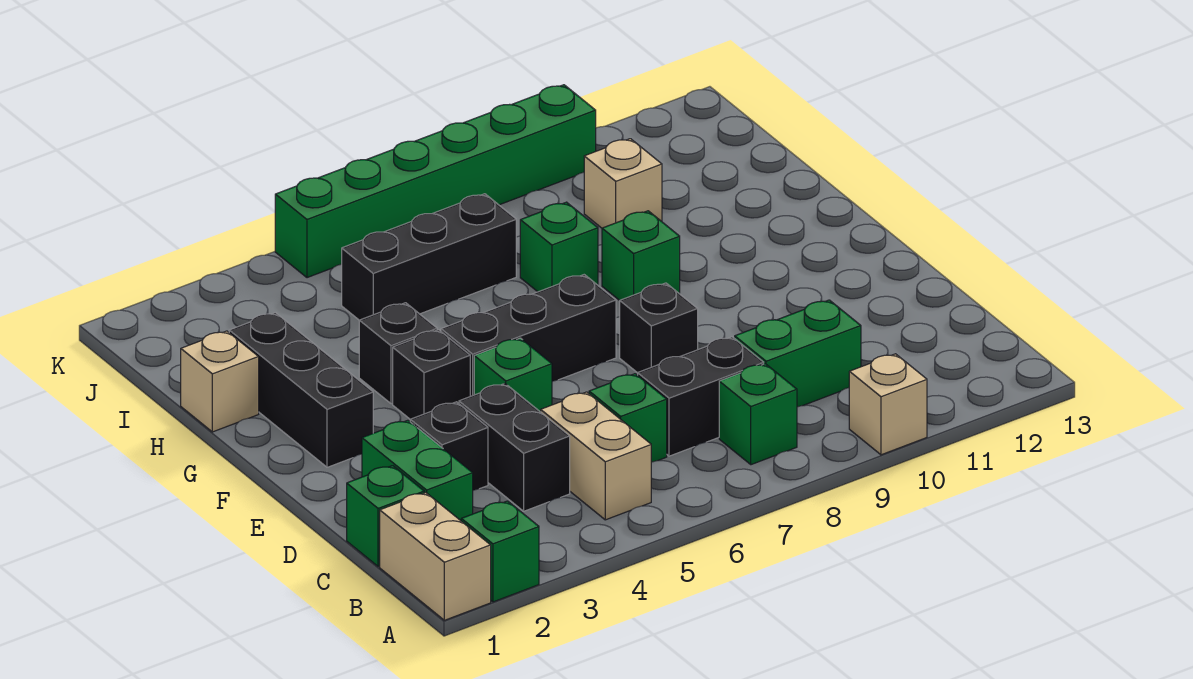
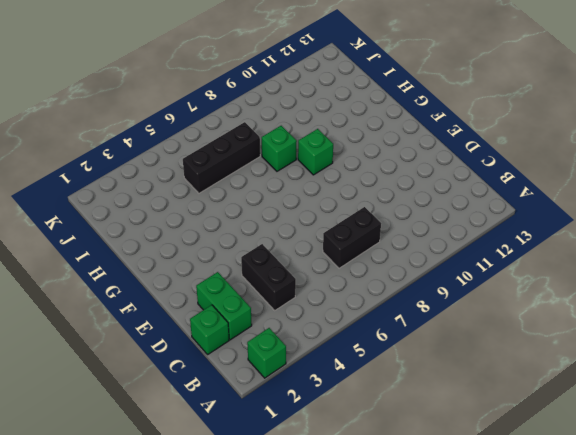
none -> tan brick A1:B1 level 1
none -> tan brick A10 level 1
none -> tan brick B5:C5 level 1

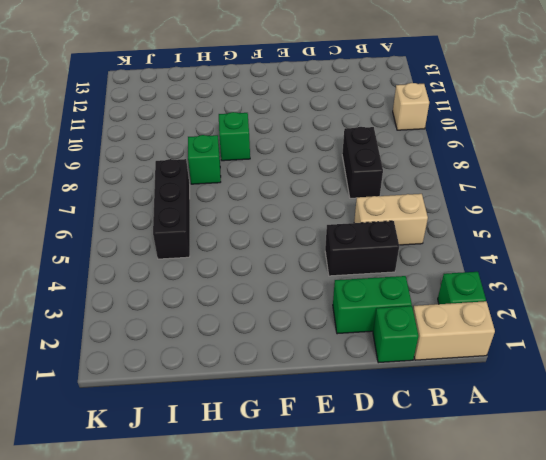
none -> green brick B8 level 1
none -> green brick C6 level 1
none -> green brick C9:C10 level 1

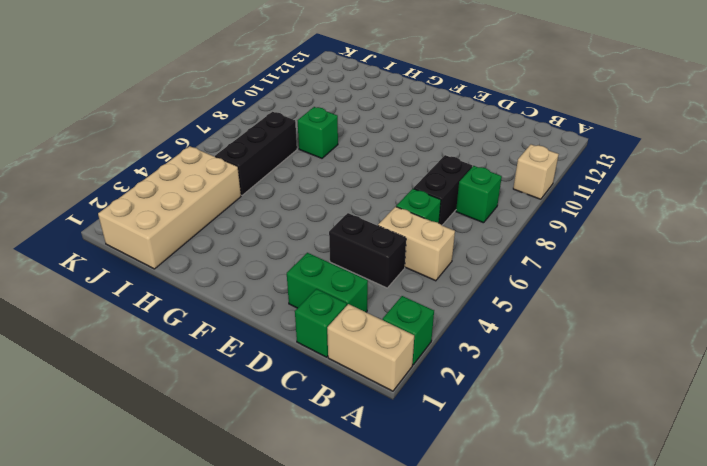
tan brick I1:J4 level 1 -> none
none -> green brick C9:C10 level 1
none -> black brick D3 level 1
none -> green brick E5 level 1

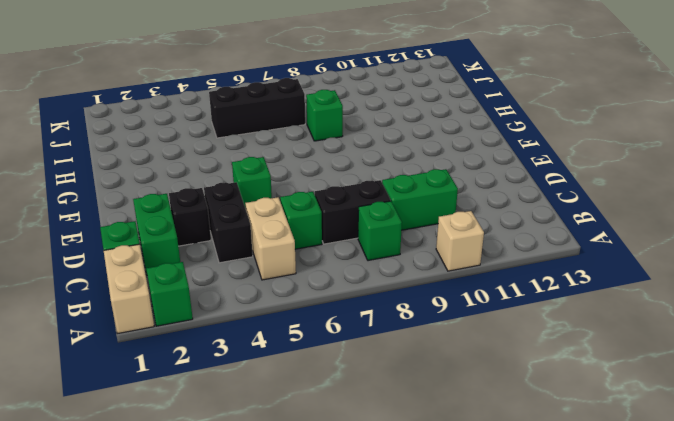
none -> black brick E8 level 1
none -> black brick F2:H2 level 1
none -> black brick F4 level 1

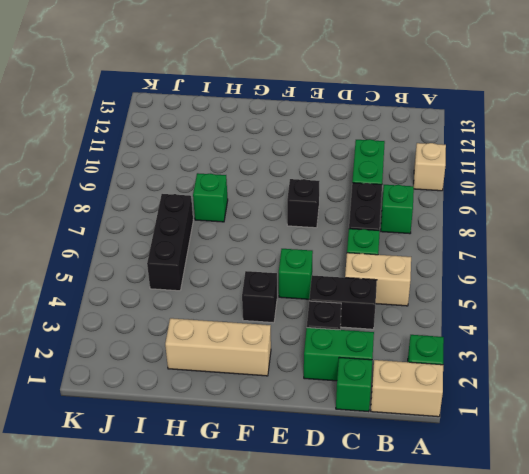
tan brick F2:H2 level 1 -> black brick F2:H2 level 1
none -> black brick F5:F7 level 1
none -> black brick G4 level 1
none -> green brick G9 level 1

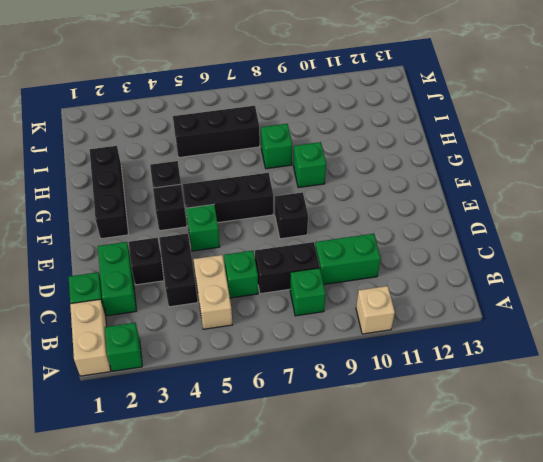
none -> tan brick H1 level 1
none -> tan brick I10 level 1
none -> green brick K5:K10 level 1

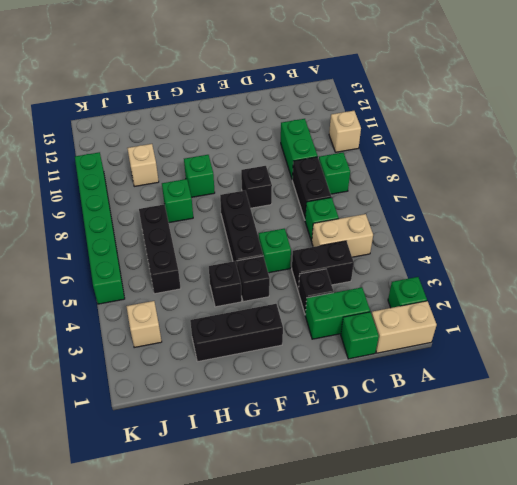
tan brick J3 level 1 -> tan brick H1 level 1

